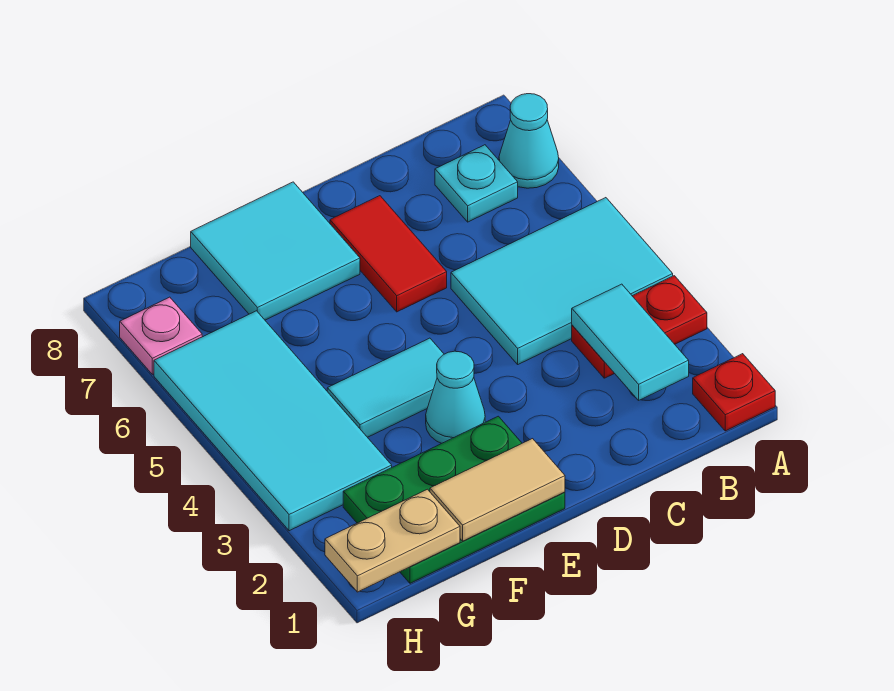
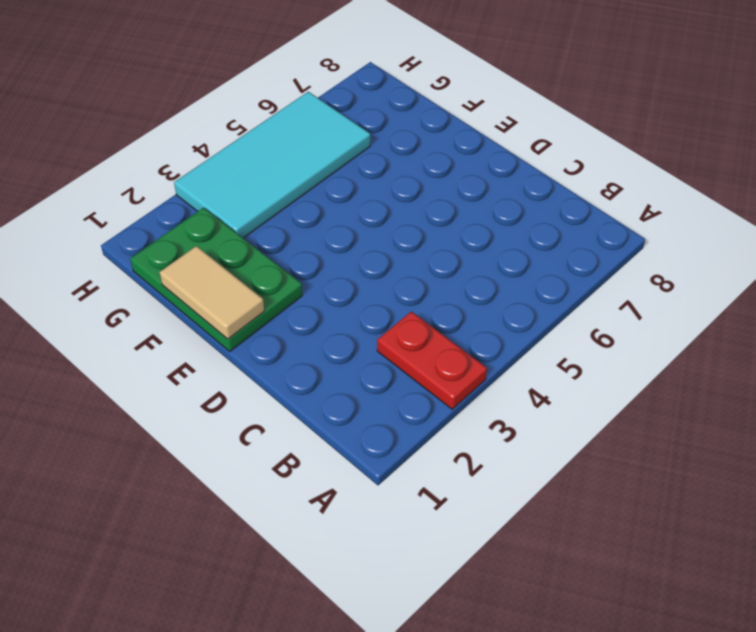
none -> red plate A1 level 1
none -> cyan tile A4:C5 level 1
none -> cyan cone A7 level 1

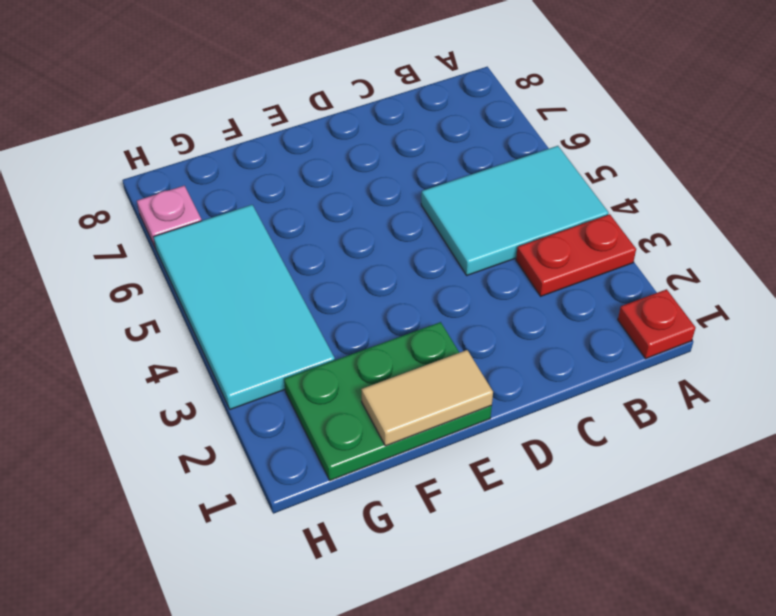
none -> cyan cone A7 level 1
none -> cyan plate B7 level 1
none -> red tile D6:D7 level 1

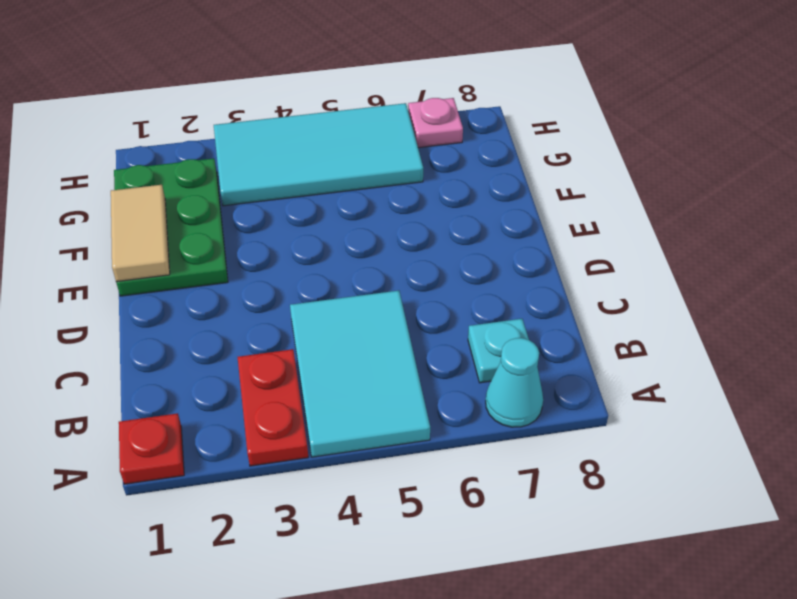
none -> red tile D6:D7 level 1
none -> cyan cone E3 level 1
none -> cyan tile E4:F4 level 1

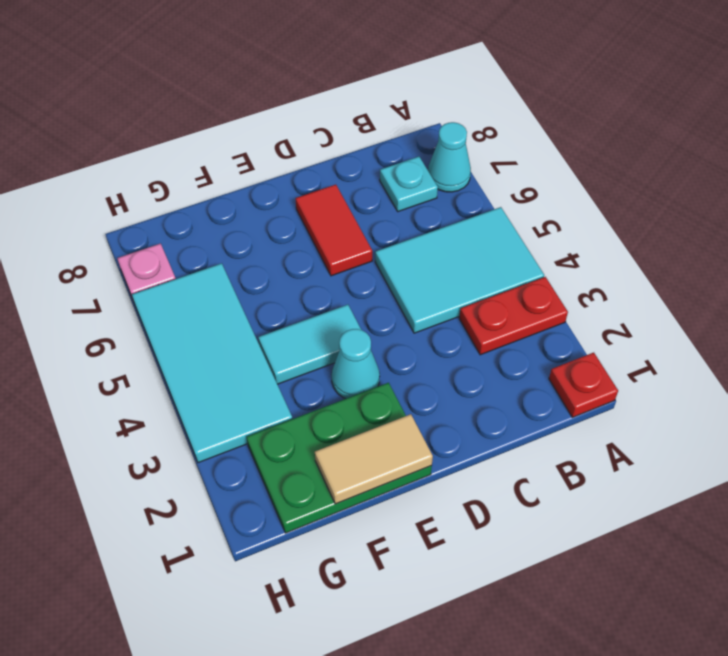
none -> cyan tile E7:F8 level 1
none -> cyan tile B2:B3 level 2
none -> tan plate G1:H1 level 2

